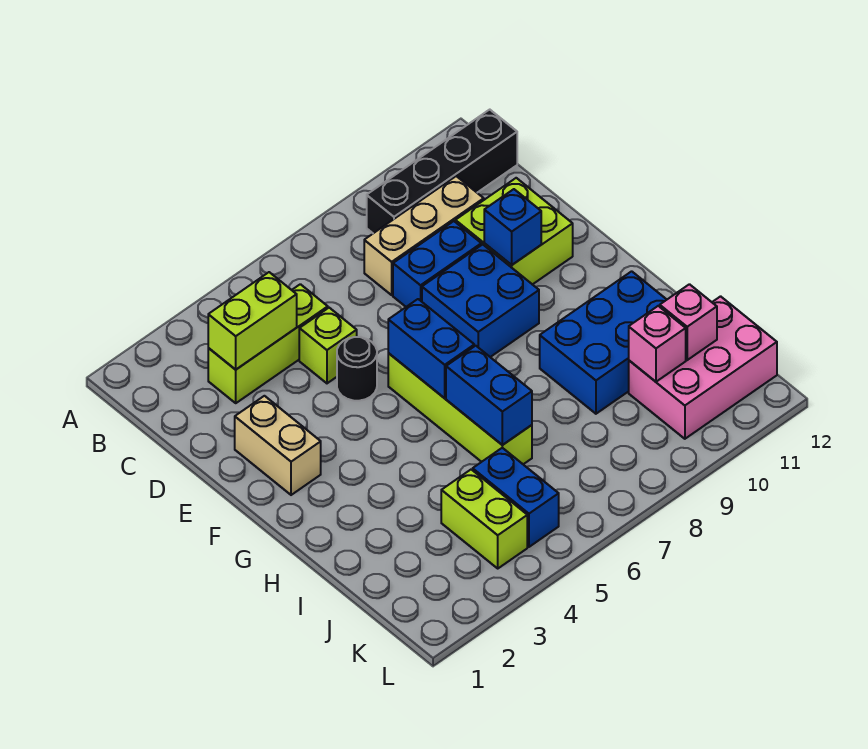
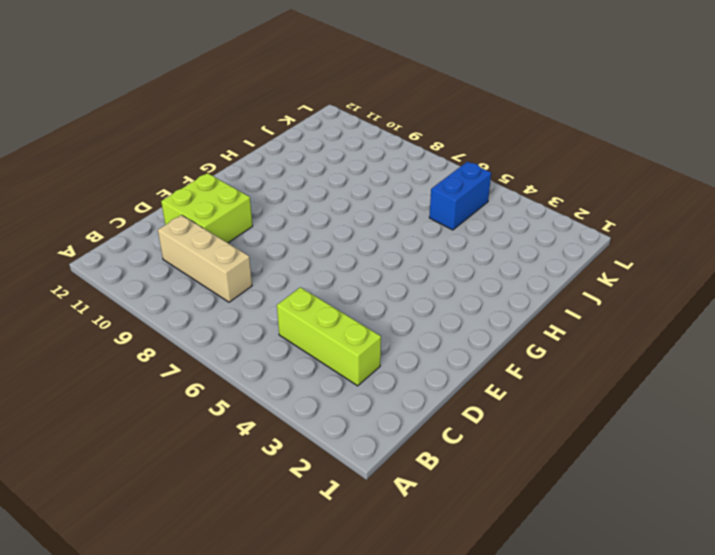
none -> black brick B9:B12 level 1
none -> lime brick D5 level 1
none -> blue brick D8:D9 level 1

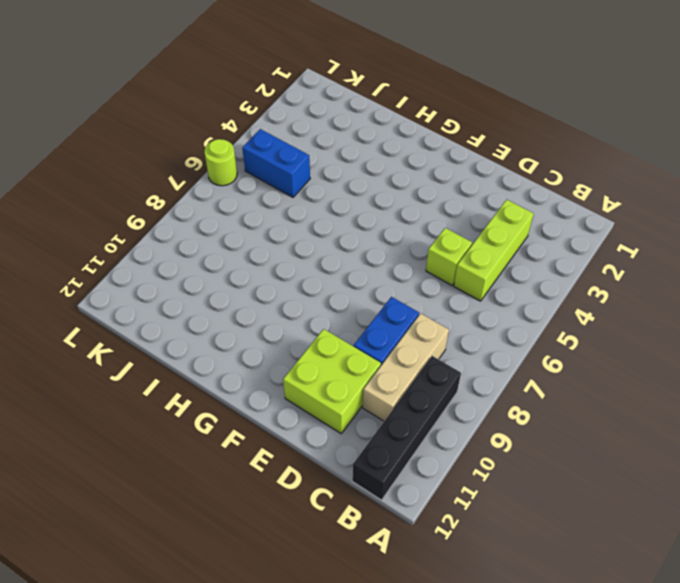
lime round brick L6 level 1 -> none
none -> tan brick E2:F2 level 1
none -> black round brick E5 level 1
none -> blue brick E8:F9 level 1

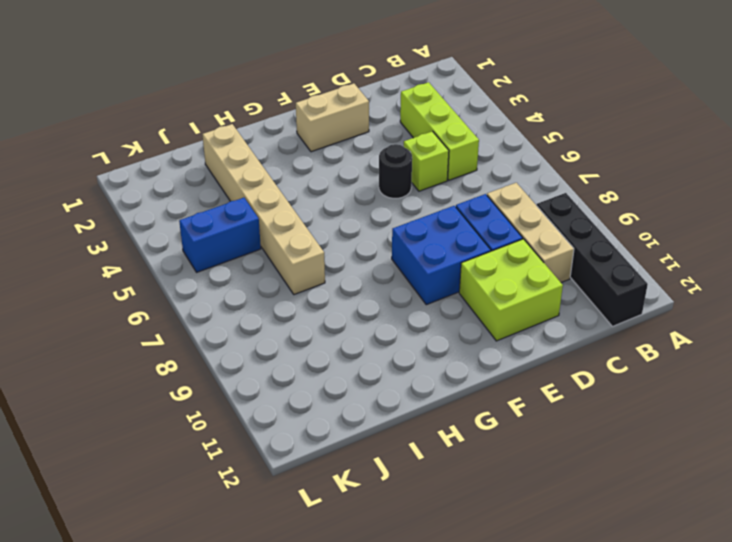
tan brick I2:I7 level 1 -> lime brick F6:I6 level 1
none -> blue brick H9:I11 level 1
none -> lime brick J4:K4 level 1
none -> pink brick J10:K12 level 1

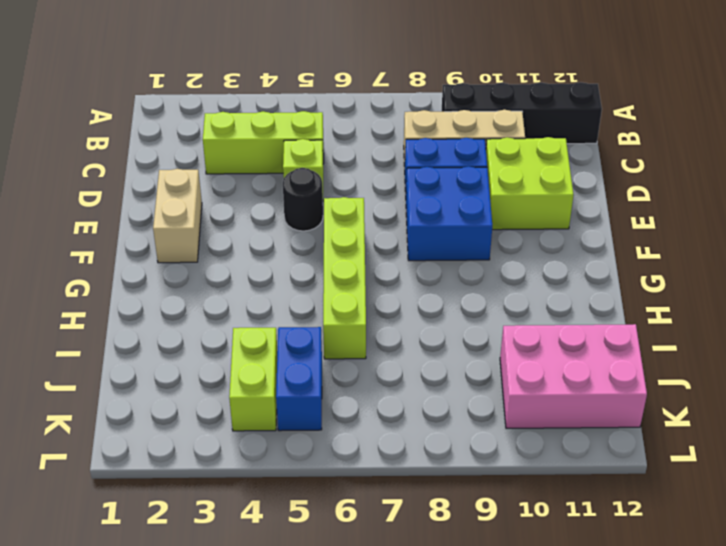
none -> blue brick H9:I11 level 1
none -> lime brick C3:C4 level 2
none -> blue brick E10 level 2

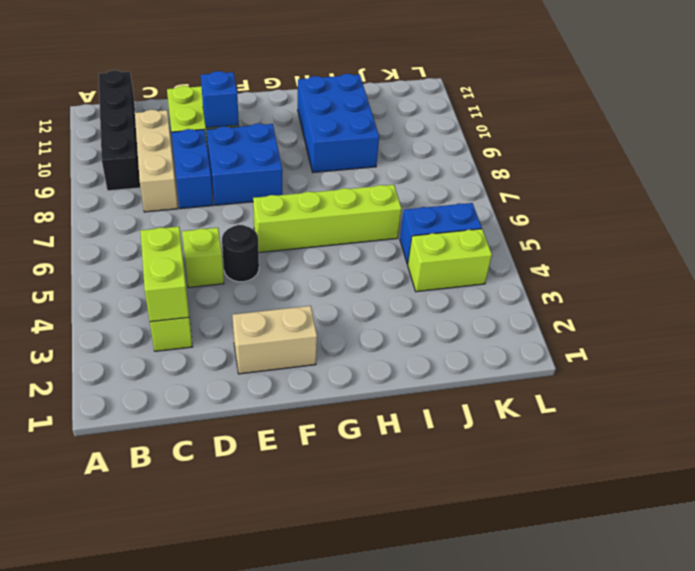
none -> pink brick J10:K12 level 1
none -> blue brick F6:G6 level 2
none -> blue brick H6:I6 level 2

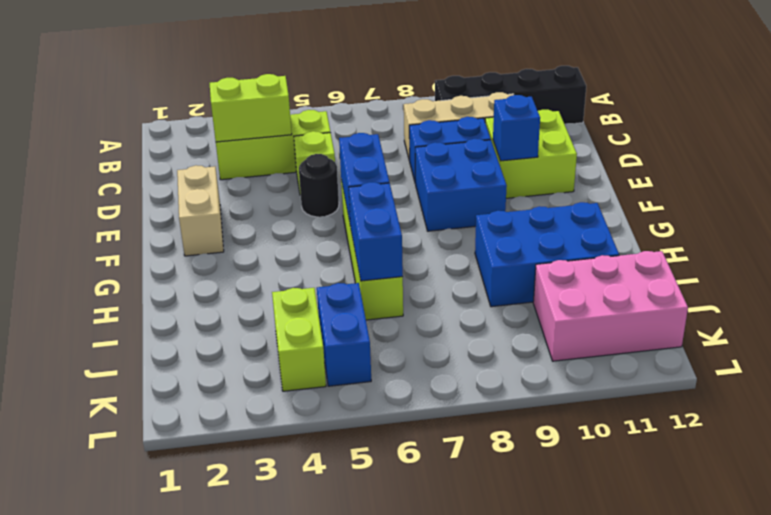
none -> pink brick J10 level 2
none -> pink brick J11 level 2

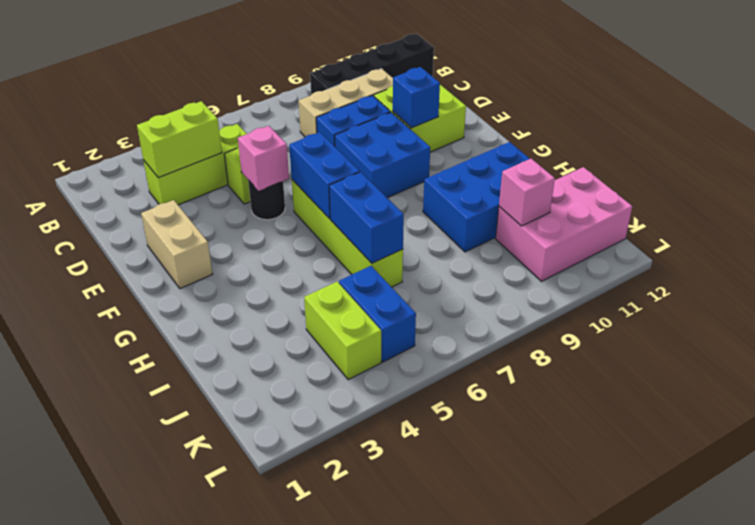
pink brick E5 level 2 -> pink brick J11 level 2

